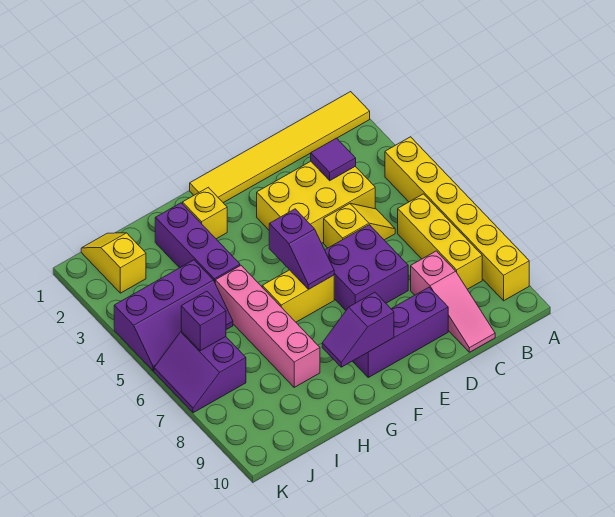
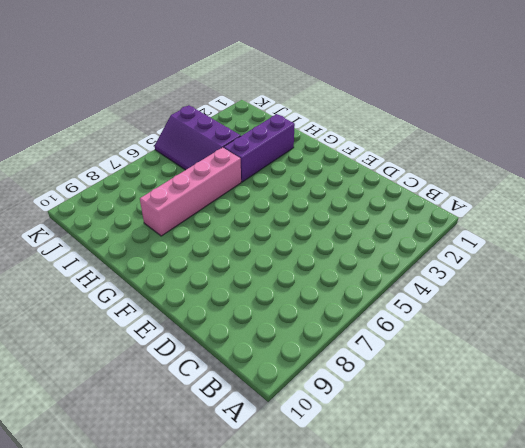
none -> yellow tile A1:F1 level 1
none -> yellow brick A4:A9 level 1
none -> yellow brick B6:B8 level 1

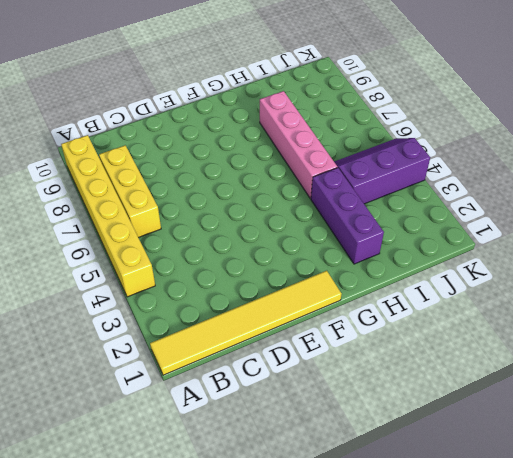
none -> yellow brick C3:E4 level 1
none -> yellow slope C5:D5 level 1 top D
none -> pink slope C8:C10 level 1 top 8

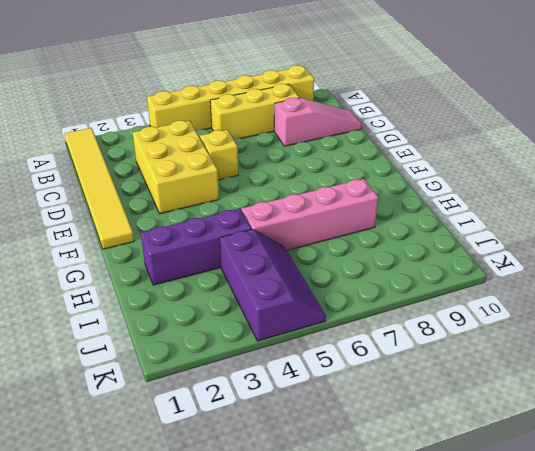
none -> purple brick D6:E7 level 1
none -> purple brick D9:F9 level 1
none -> yellow brick F6:G6 level 1

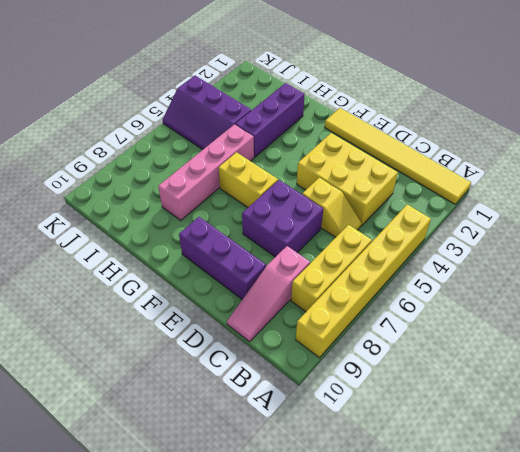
none -> yellow brick G2 level 1
none -> yellow slope J1:J2 level 1 top 2
none -> purple slope J6:K7 level 1 top J

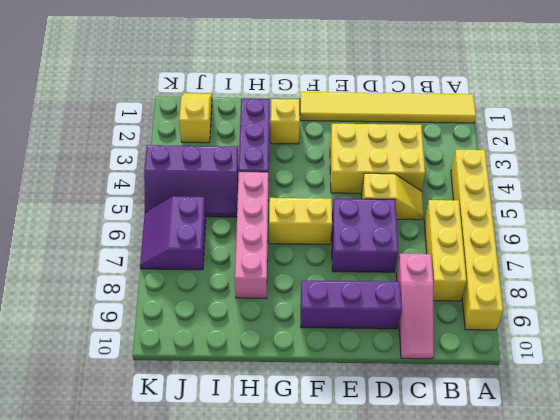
none -> purple tile C3 level 2
none -> purple slope F5:F6 level 2 top 5
none -> purple slope F9:G9 level 2 top F

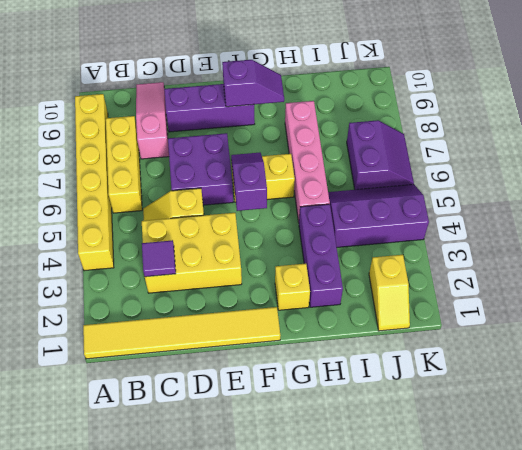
none -> purple brick J6 level 2

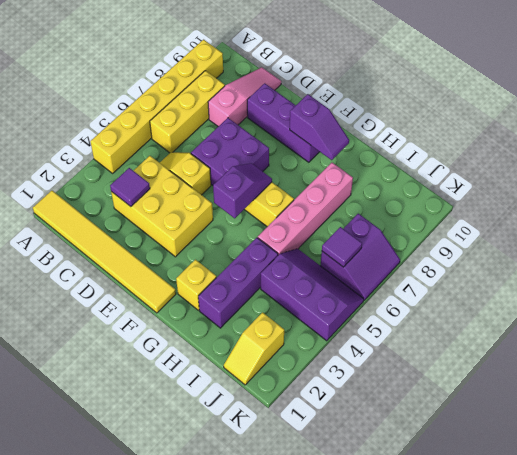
purple tile J6 level 2 -> purple brick J6 level 2

